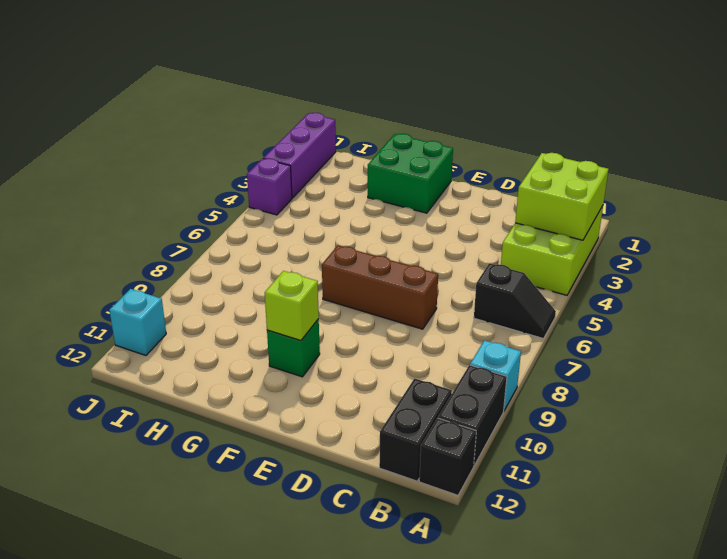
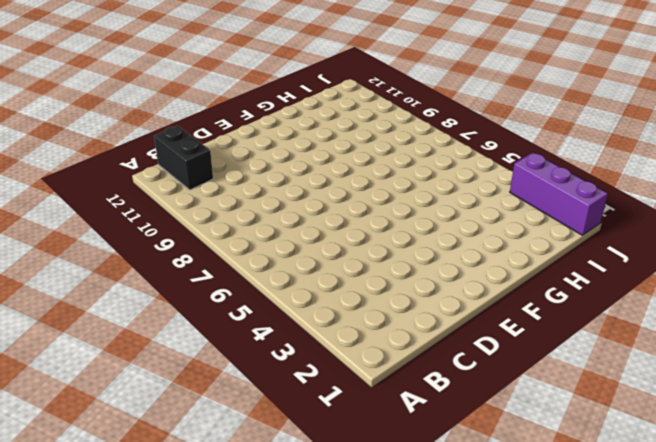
none -> lime brick A2:B4 level 1
none -> black slope A6:B6 level 1 top B
none -> cyan brick A9 level 1

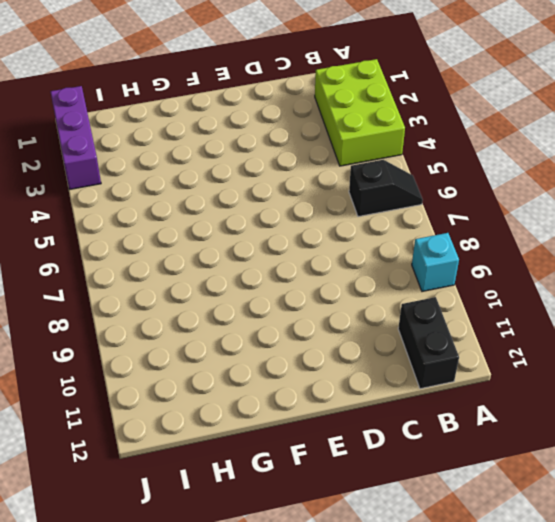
none -> black brick A10:A11 level 1
none -> black brick A12 level 1
none -> brown brick D7:F7 level 1

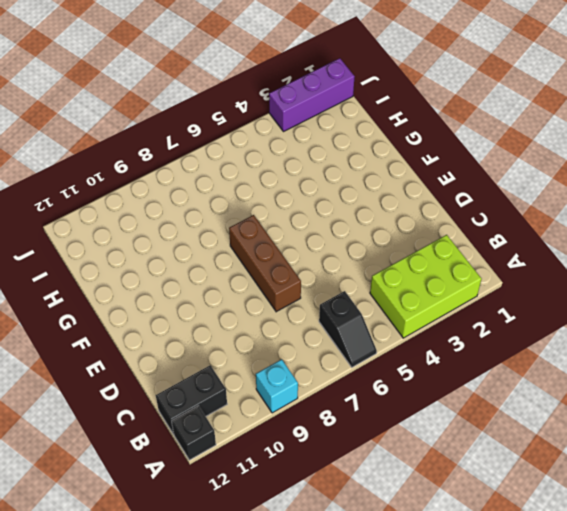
none -> black brick A10:A11 level 1
none -> green brick F1:G2 level 1
none -> green brick F10 level 1

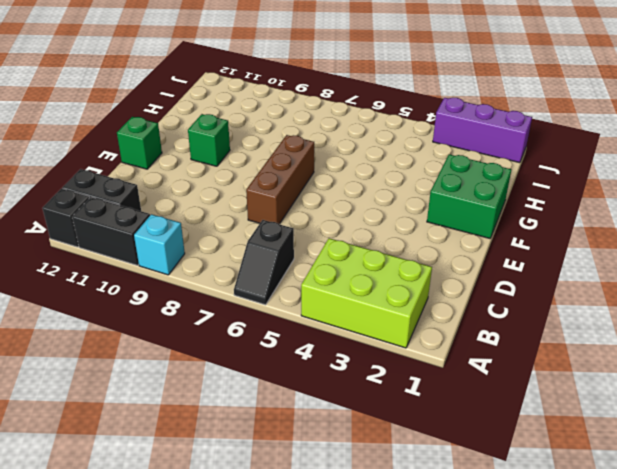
green brick E12 level 1 -> none
none -> purple brick J4 level 1
none -> cyan brick J11 level 1
none -> lime brick A2:B3 level 2

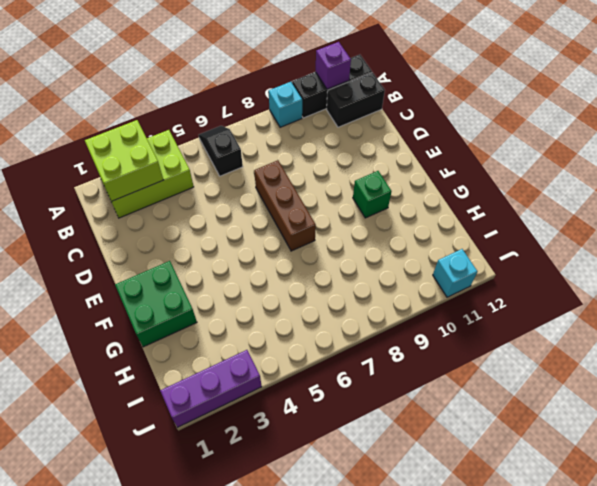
purple brick A11 level 2 -> purple brick J4 level 1
none -> lime brick F10 level 2

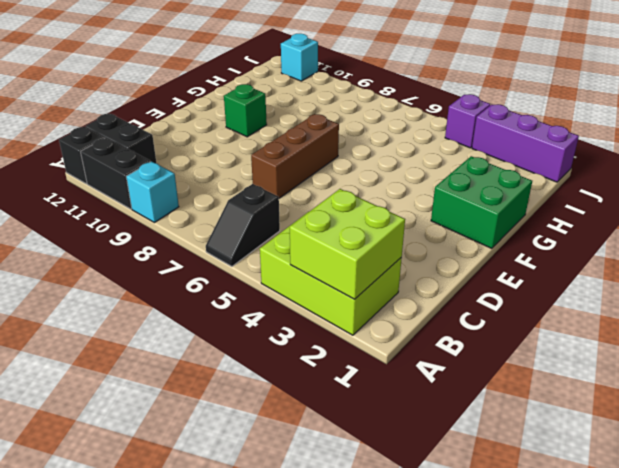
none -> lime brick F10 level 2

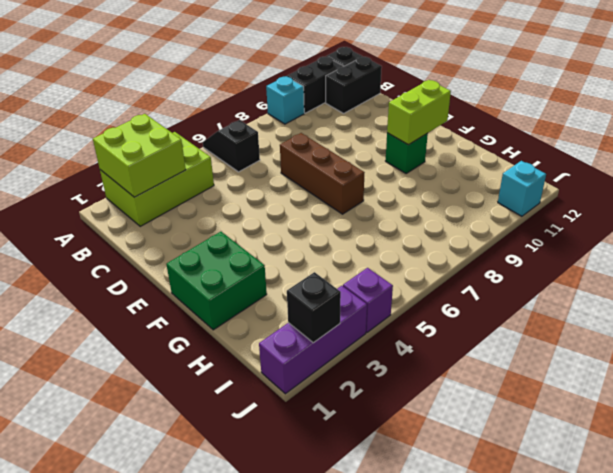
lime brick F10:F11 level 2 -> lime brick F10 level 2
black brick J2 level 2 -> none

